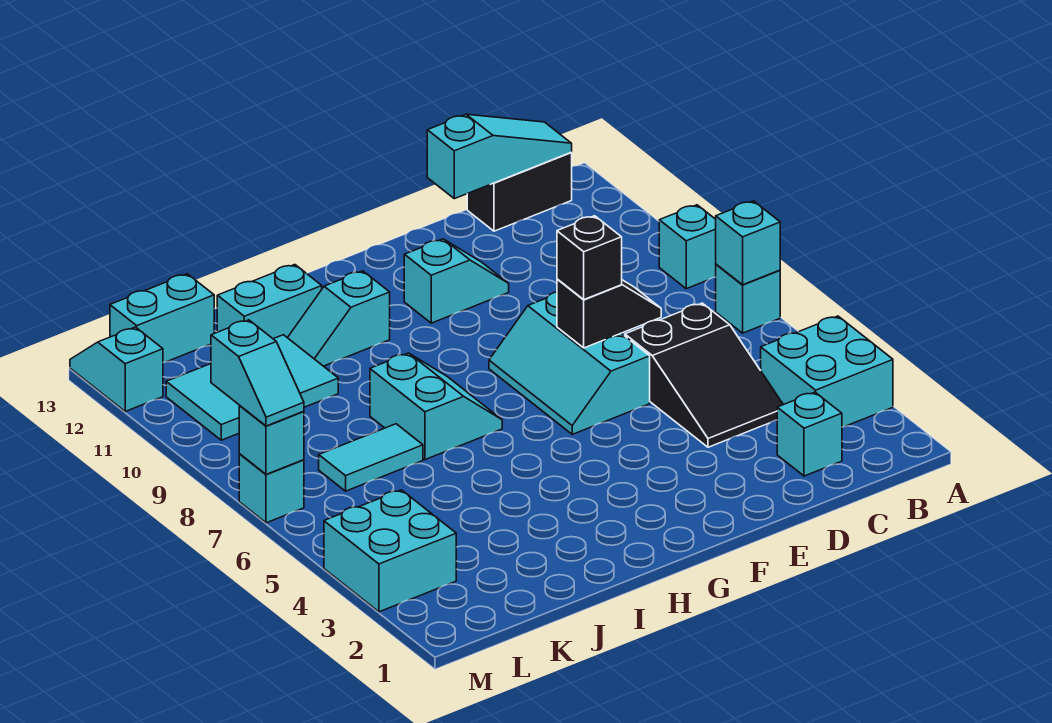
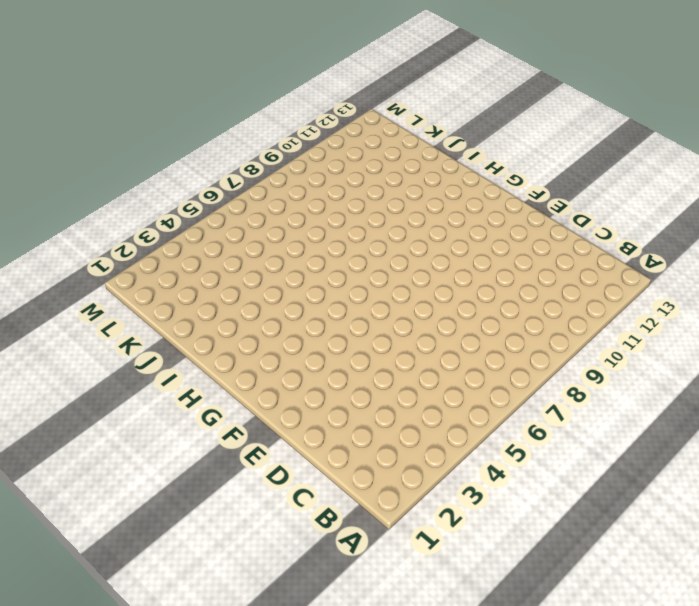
none -> cyan brick A3:B4 level 1
none -> cyan brick A7 level 1
none -> cyan brick A9 level 1

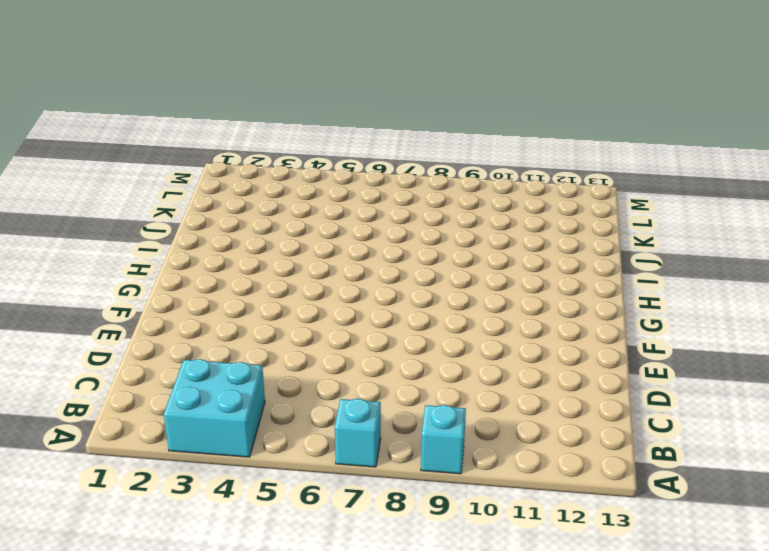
none -> black brick B13:C13 level 1
none -> cyan brick C2 level 1
none -> black slope C4:D6 level 1 top 6

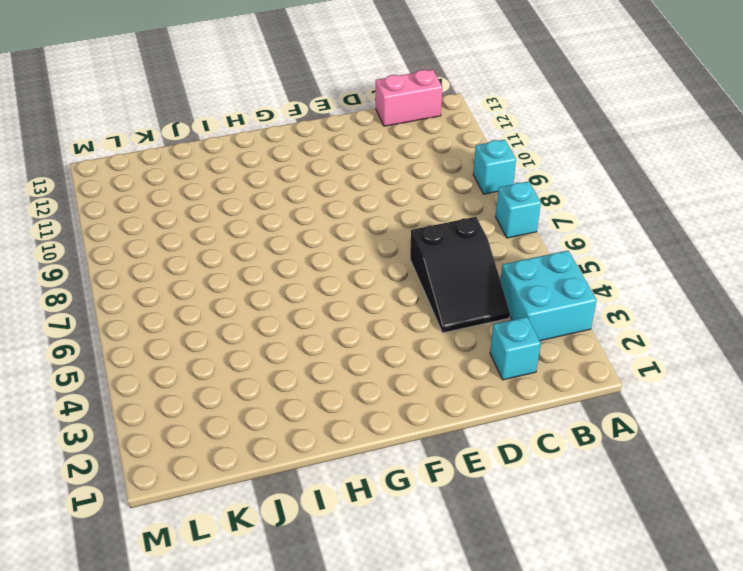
pink brick B13:C13 level 1 -> black brick B13:C13 level 1
none -> cyan slope E6:F8 level 1 top E
none -> cyan slope E11:F11 level 1 top F
none -> cyan slope H7:I8 level 1 top I

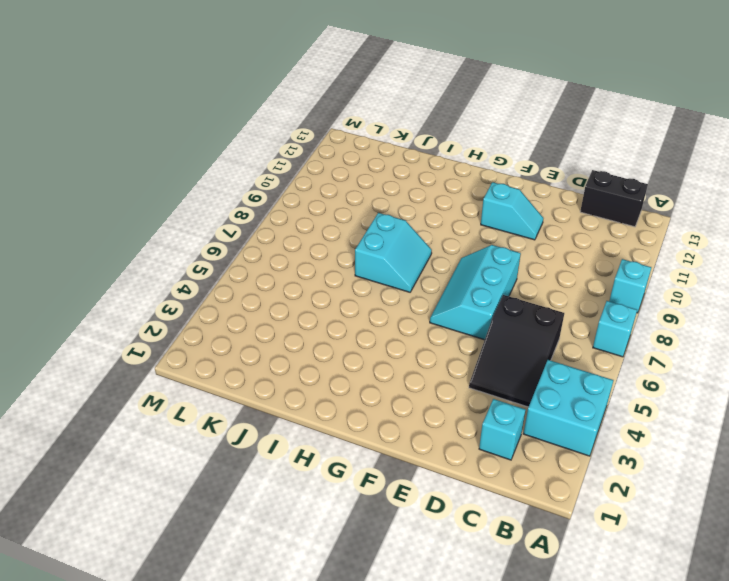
none -> cyan slope H11:I11 level 1 top H
none -> cyan brick I12:J12 level 1
none -> cyan tile J7:K7 level 1

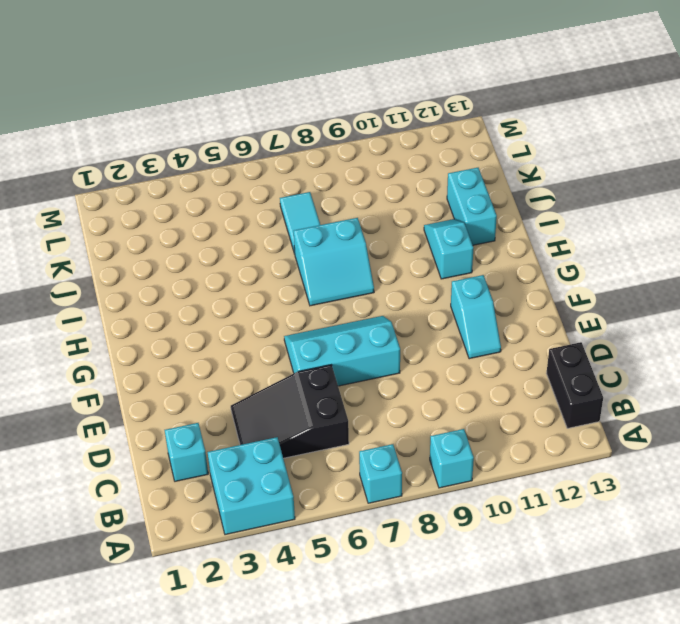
none -> cyan tile J10:L11 level 1
none -> cyan brick K13:L13 level 1
none -> cyan brick L3:M4 level 1

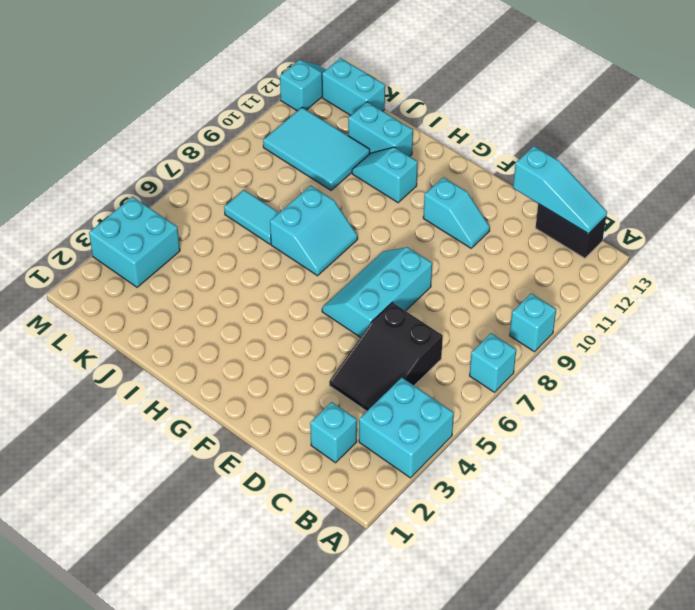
none -> cyan brick M7 level 1
none -> cyan brick A7 level 2
none -> black slope D7:E7 level 2 top E

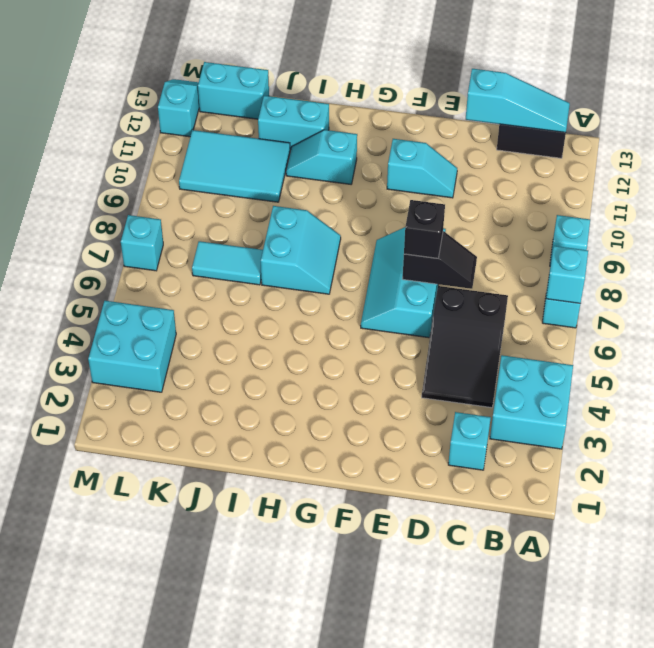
none -> cyan brick M7 level 2
none -> cyan slope M7:M8 level 3 top 8

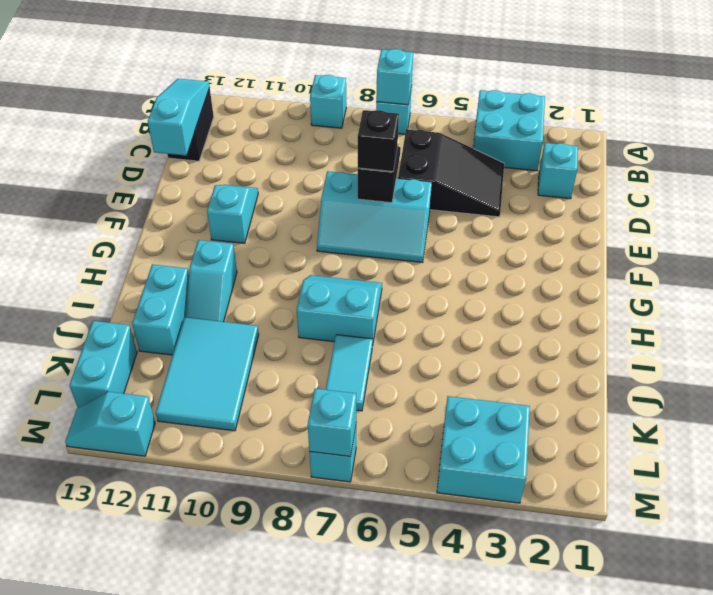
none -> cyan slope M7:M8 level 3 top 8

